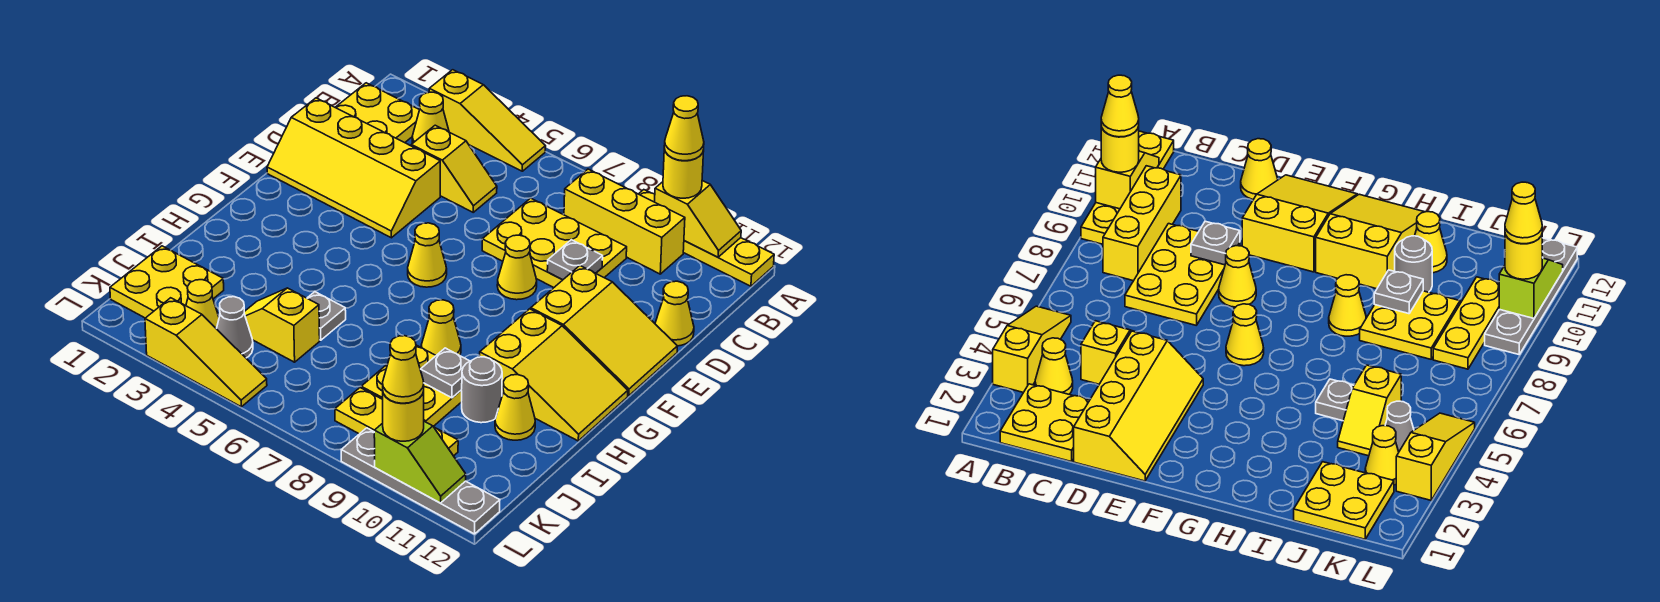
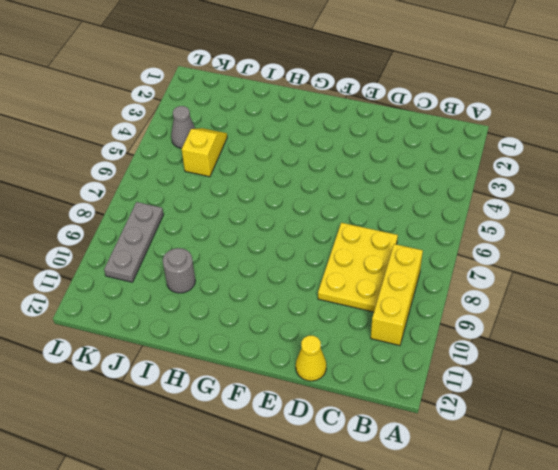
grey plate K8:K10 level 1 -> yellow plate K8:K10 level 1
none -> yellow slope A3:A5 level 1 top 3
none -> yellow plate A9:A12 level 1
none -> yellow plate B1:C2 level 1
none -> yellow cone B3 level 1

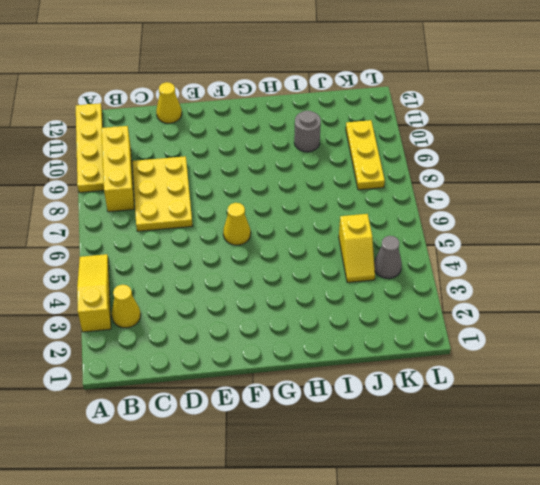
none -> yellow plate B1:C2 level 1
none -> yellow slope C4:C5 level 1 top 4
none -> yellow slope D1:E4 level 1 top D
none -> yellow cone E8 level 1

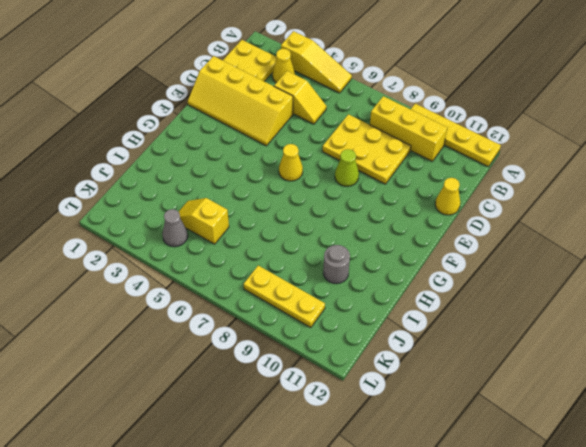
lime cone E8 level 1 -> yellow cone E8 level 1
none -> yellow slope E10:F12 level 1 top 10
none -> yellow slope G10:H12 level 1 top 10
none -> yellow cone H8 level 1
none -> grey plate I5 level 1

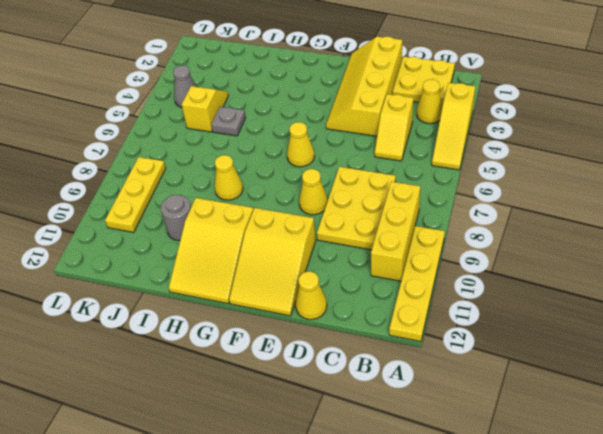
none -> yellow plate I8:J9 level 1
none -> yellow cone I11 level 1
none -> yellow plate J1:K2 level 1
none -> yellow cone K3 level 1

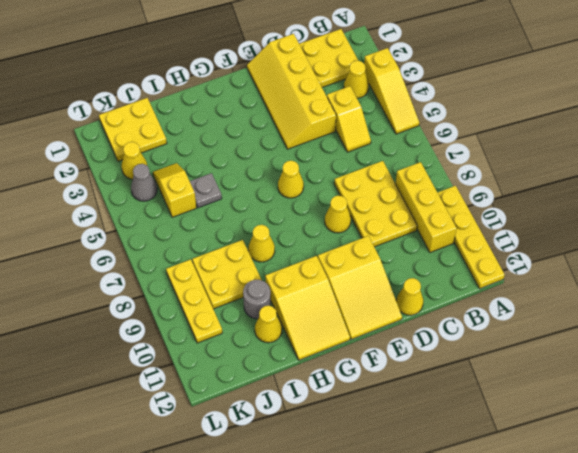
none -> yellow slope L3:L5 level 1 top 3
none -> grey plate L9:L12 level 1
none -> yellow slope A10:A11 level 2 top 10
none -> grey plate D9 level 2

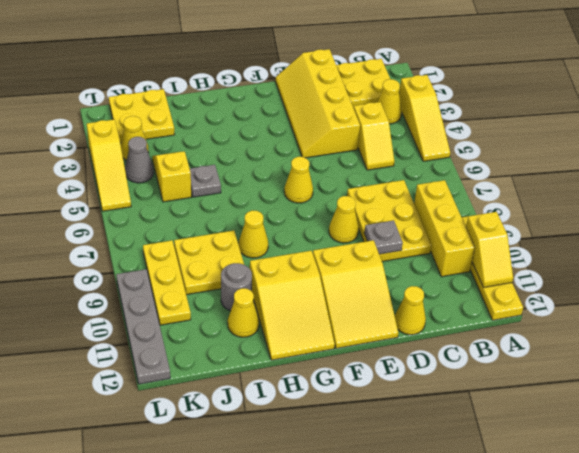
none -> grey plate I9 level 2
none -> lime slope L10:L11 level 2 top 10
none -> yellow round brick A10 level 3
none -> yellow round brick L10 level 3

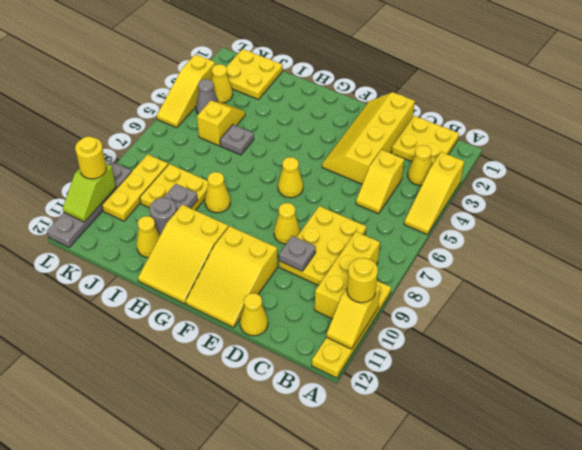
none -> yellow cone A10 level 4
none -> yellow cone L10 level 4

